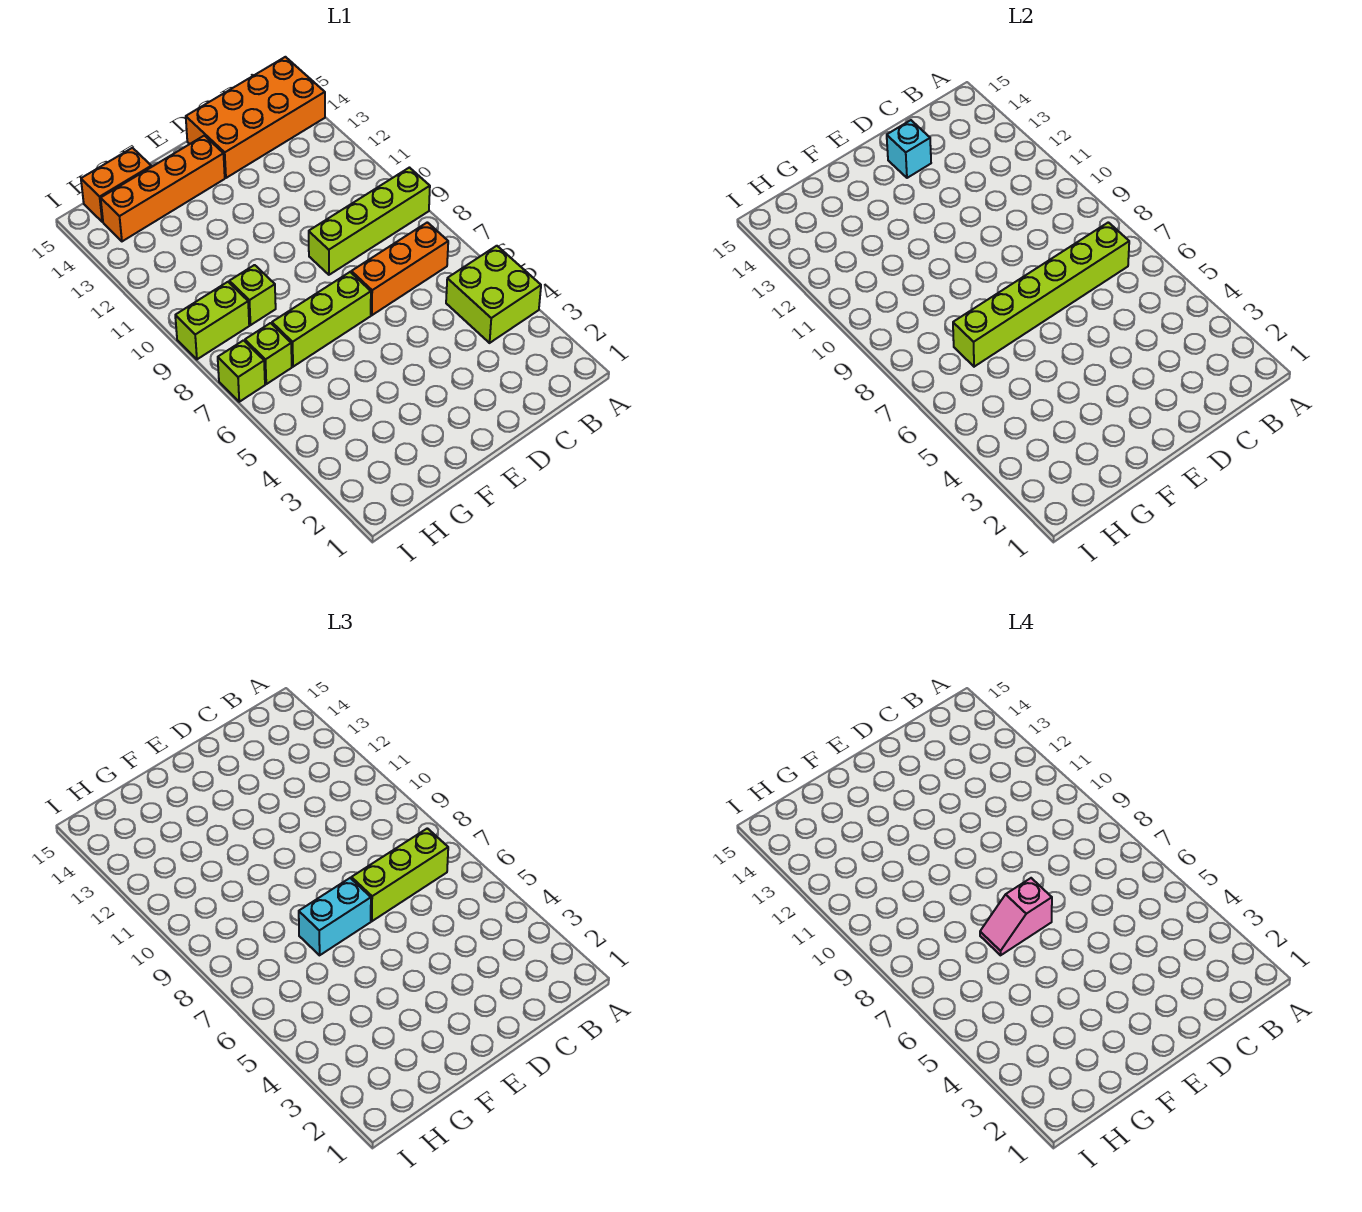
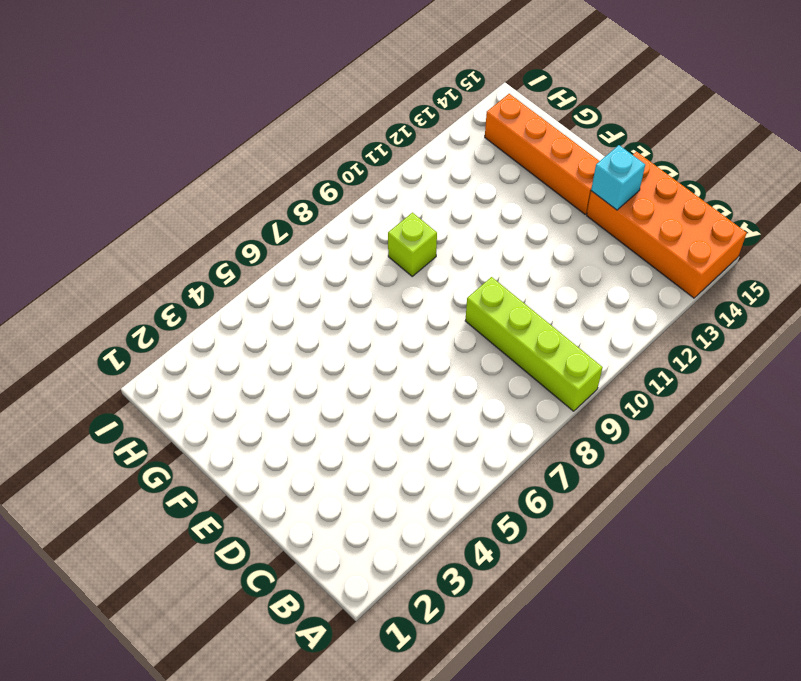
none -> lime brick A4:B5 level 1
none -> orange brick B7:D7 level 1
none -> lime brick E7:G7 level 1

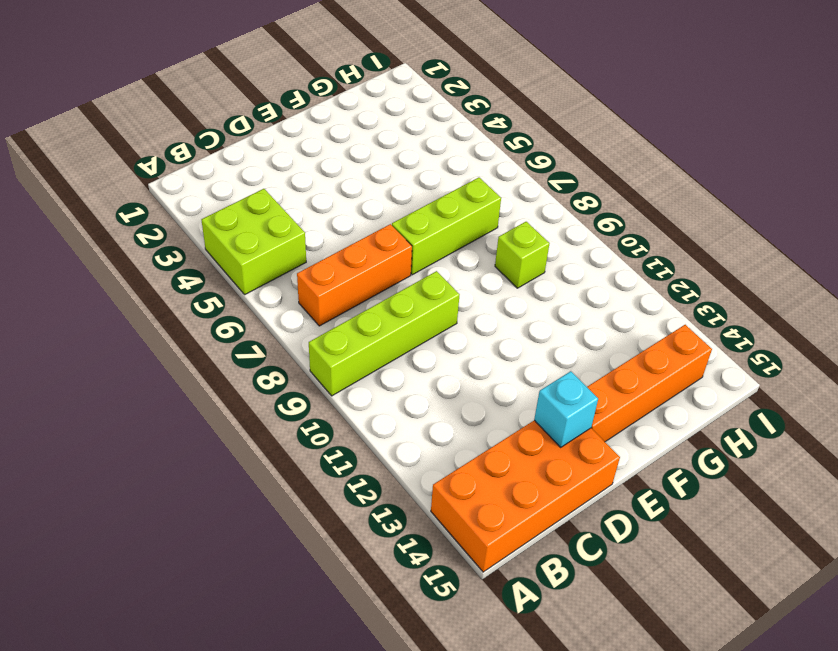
none -> orange brick G15:H15 level 1
none -> lime brick H7 level 1
none -> lime brick H9:I9 level 1

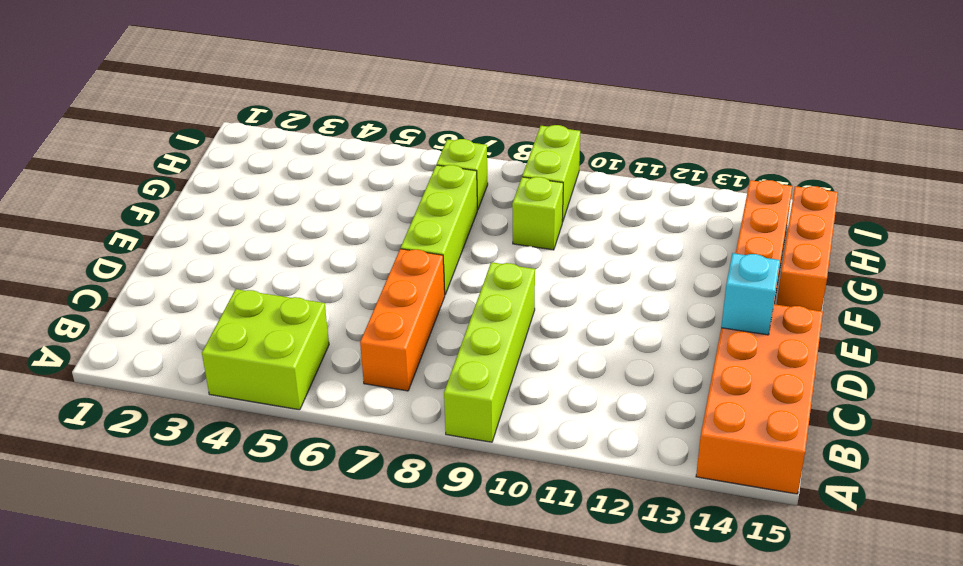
orange brick F15:H15 level 1 -> orange brick G15:H15 level 1
none -> lime brick I7 level 1
none -> lime brick B7:G7 level 2
none -> lime brick B7:D7 level 3

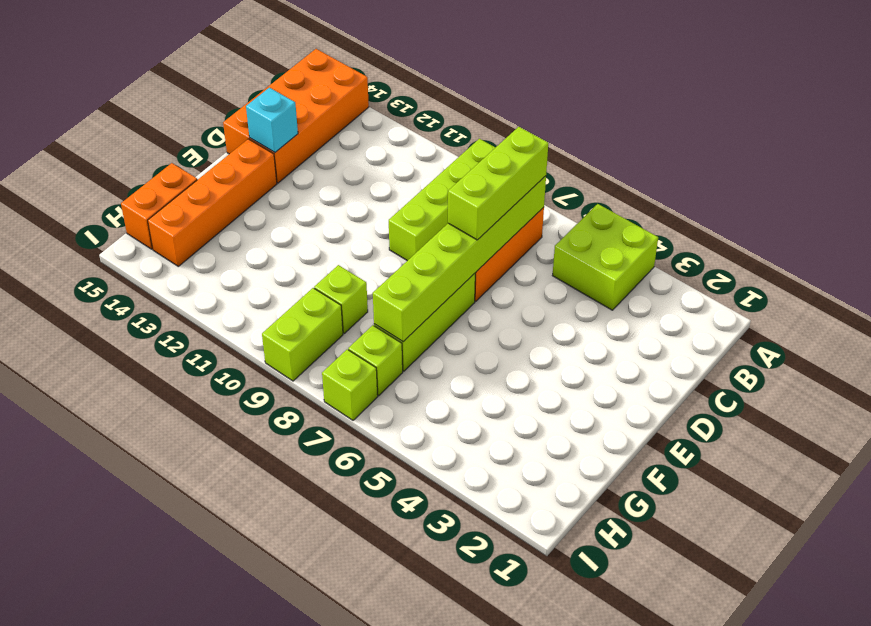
none -> cyan brick E7:F7 level 3
none -> pink slope E7:F7 level 4 top E

